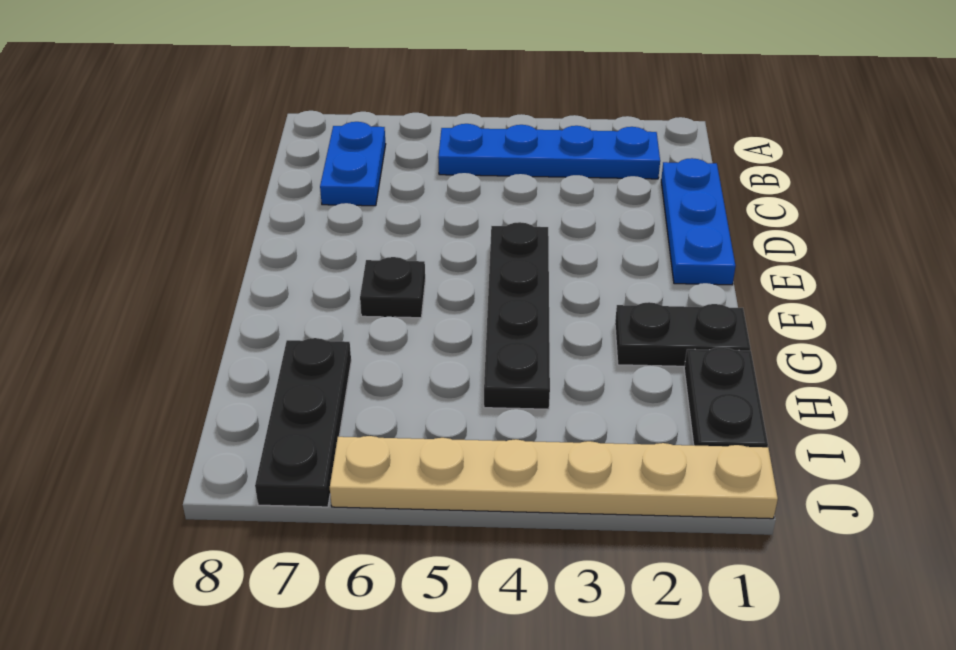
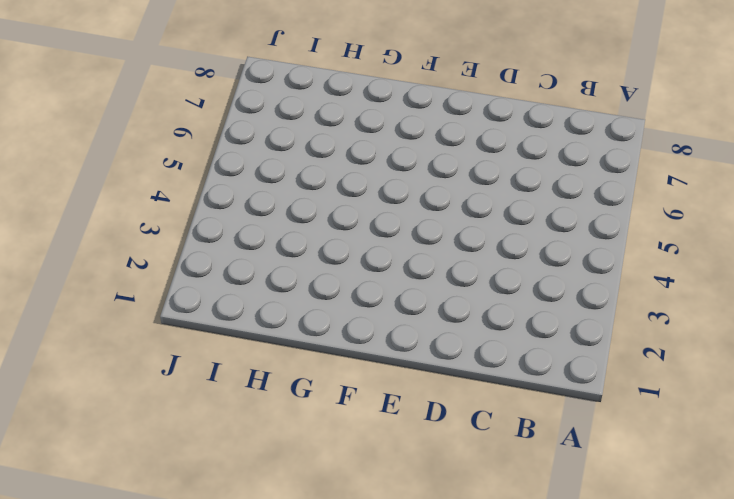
none -> blue plate B2:B5 level 1
none -> blue plate B7:C7 level 1

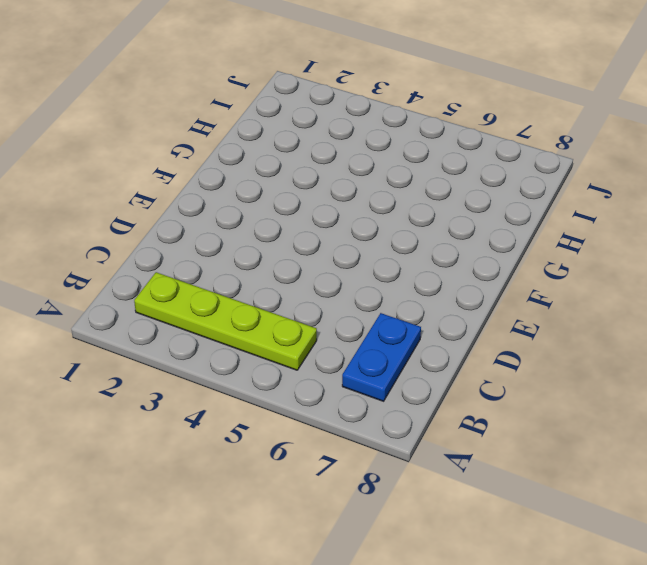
lime plate B2:B5 level 1 -> blue plate B2:B5 level 1
none -> blue plate C1:E1 level 1
none -> black plate E4:H4 level 1

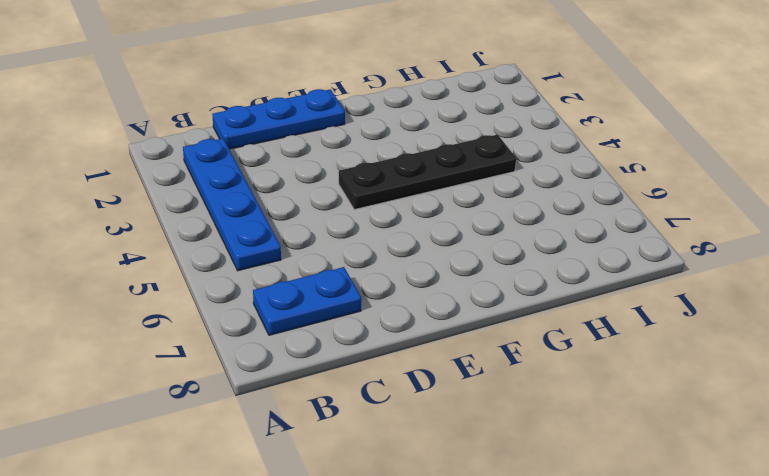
none -> black plate F6 level 1
none -> black plate G1:G2 level 1

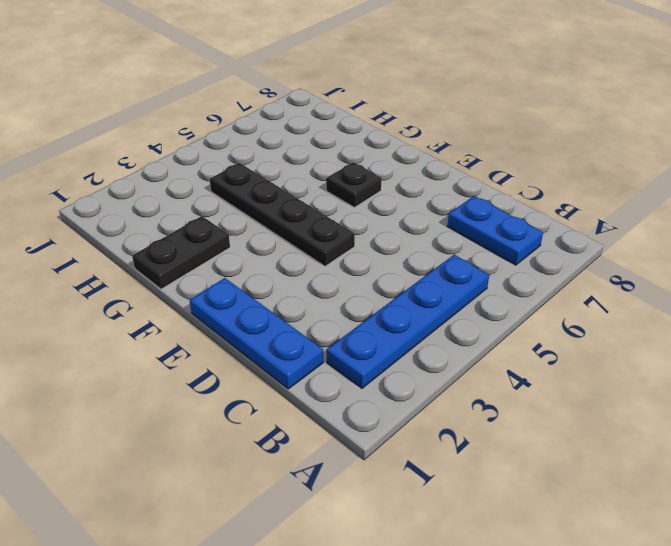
none -> black plate H1:I1 level 1
none -> black plate H7:J7 level 1

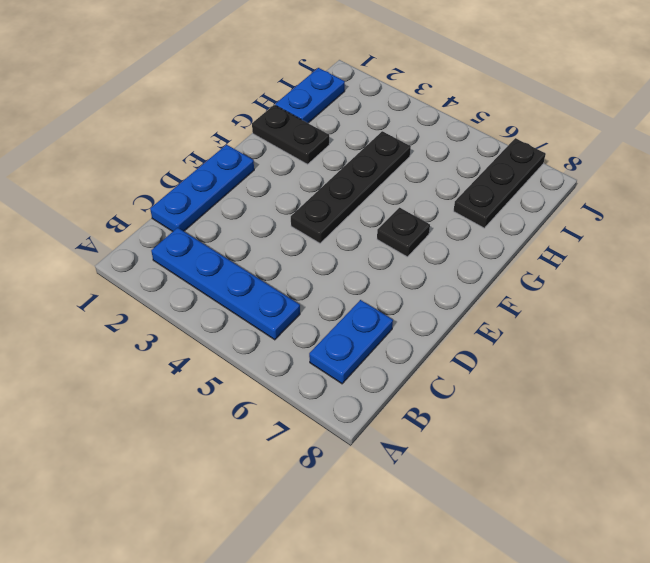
blue plate H1:I1 level 1 -> black plate H1:I1 level 1
none -> tan plate J1:J6 level 1

